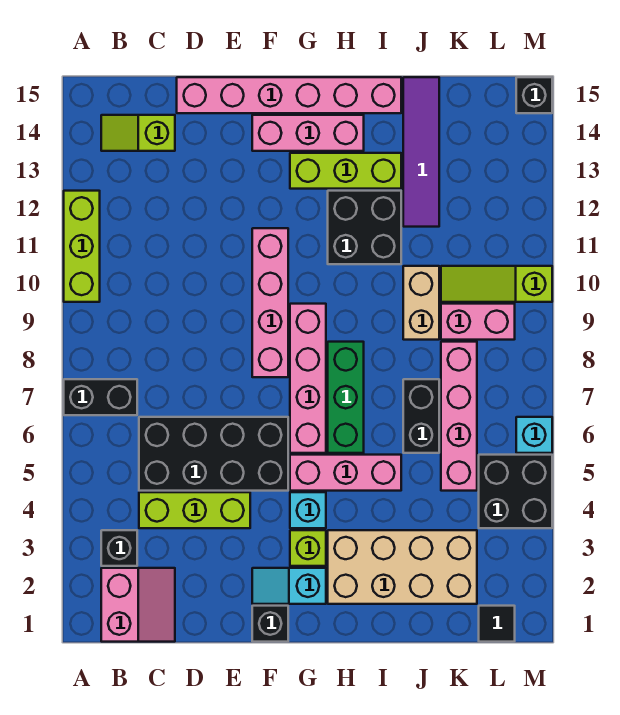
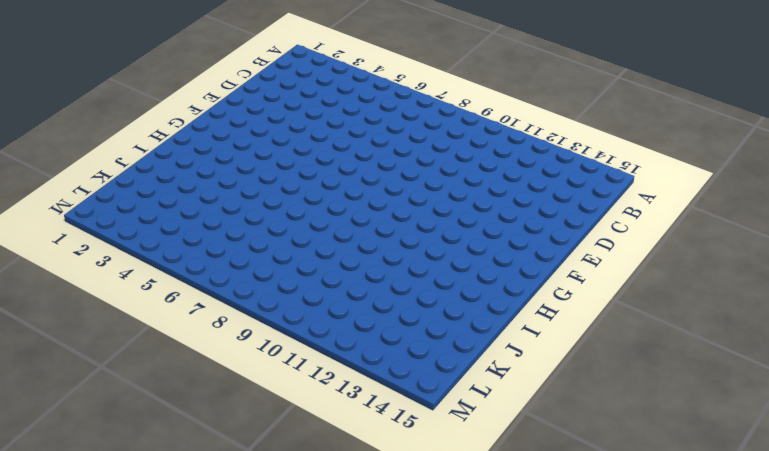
none -> black brick A7:B7 level 1
none -> lime brick A10:A12 level 1
none -> pink slope B1:C2 level 1 top B
none -> black brick B3 level 1

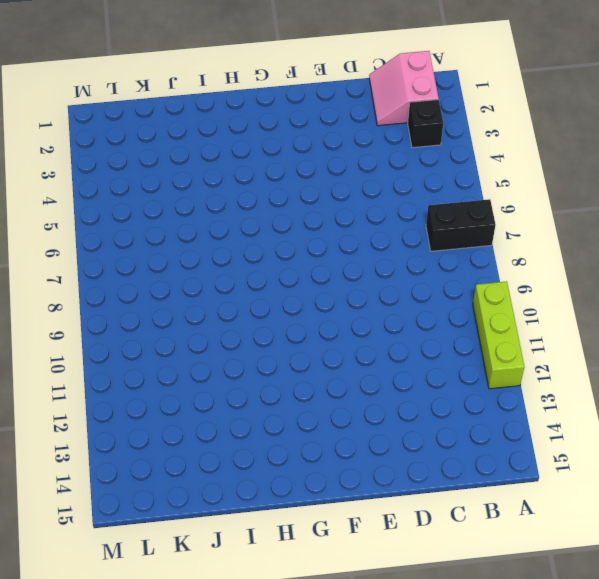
none -> lime slope B14:C14 level 1 top C
none -> lime brick C4:E4 level 1
none -> black brick C5:F6 level 1
none -> pink brick D15:I15 level 1

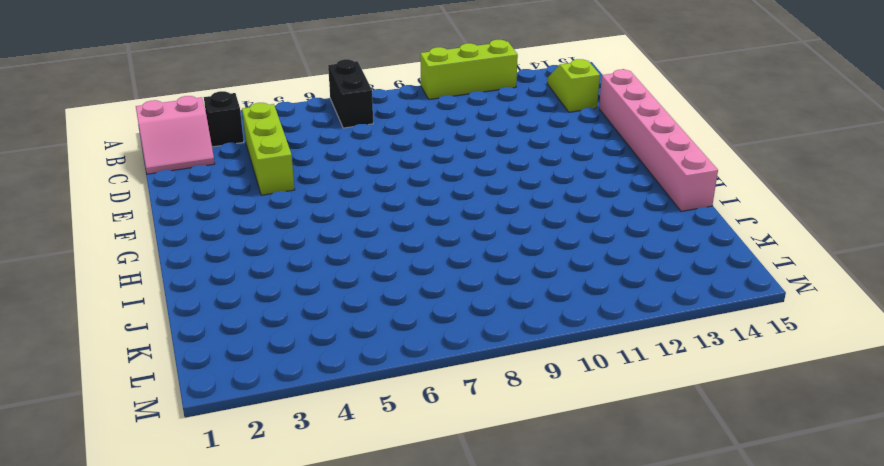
none -> black brick C5:F6 level 1
none -> black brick F1 level 1
none -> cyan slope F2:G2 level 1 top G
none -> pink brick F8:F11 level 1

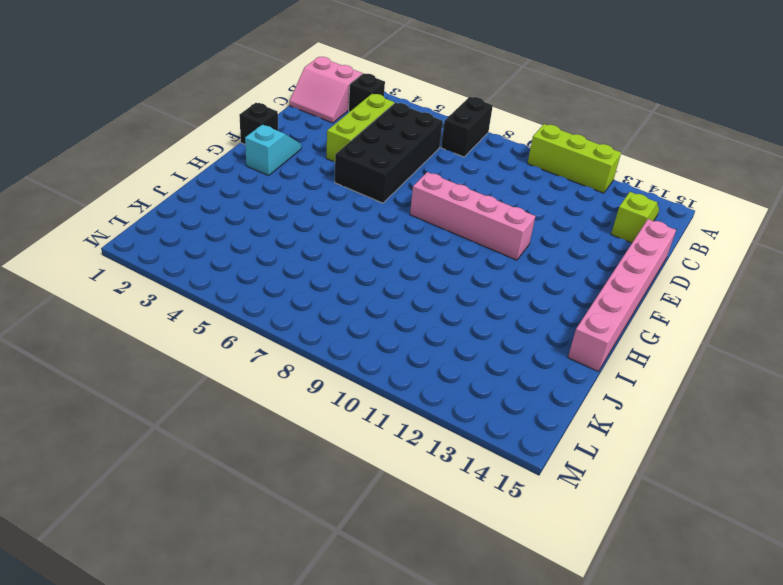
none -> pink brick F14:H14 level 1
none -> lime brick G3 level 1
none -> cyan brick G4 level 1
none -> pink brick G5:I5 level 1

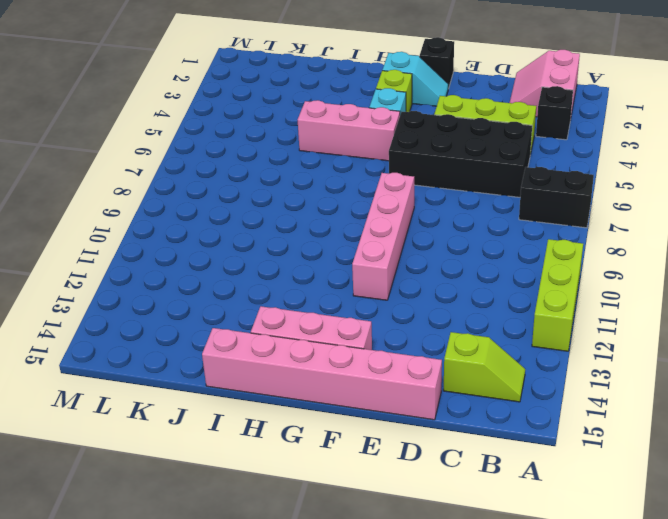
none -> pink brick G6:G9 level 1
none -> lime brick G13:I13 level 1
none -> tan brick H2:K3 level 1
none -> green brick H6:H8 level 1

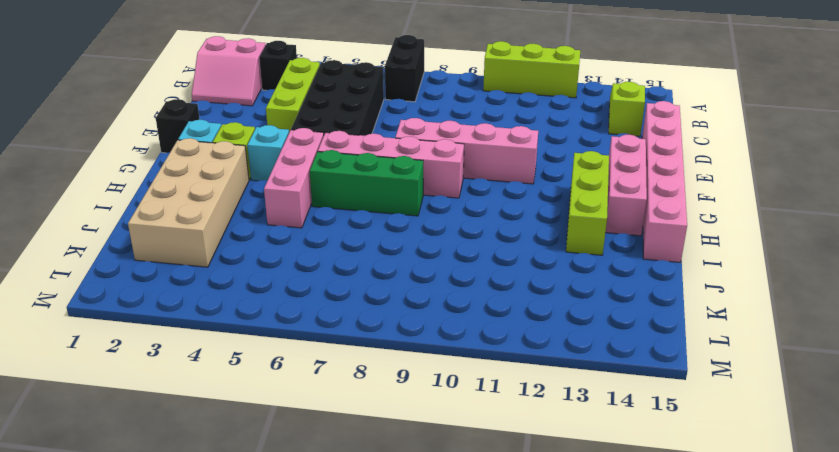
none -> black brick H11:I12 level 1
none -> black brick J6:J7 level 1
none -> tan brick J9:J10 level 1
none -> purple tile J12:J15 level 1

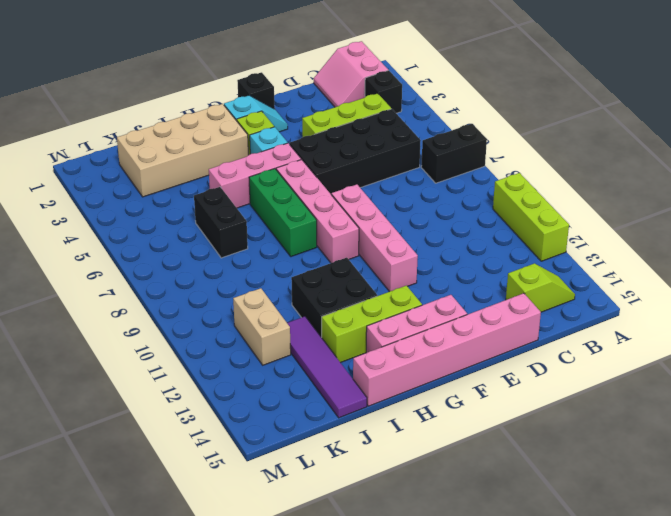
tan brick K11:K12 level 1 -> tan brick J9:J10 level 1
none -> pink brick K5:K8 level 1
none -> pink brick K9:L9 level 1
none -> lime slope K10:M10 level 1 top M
none -> black tile L1 level 1

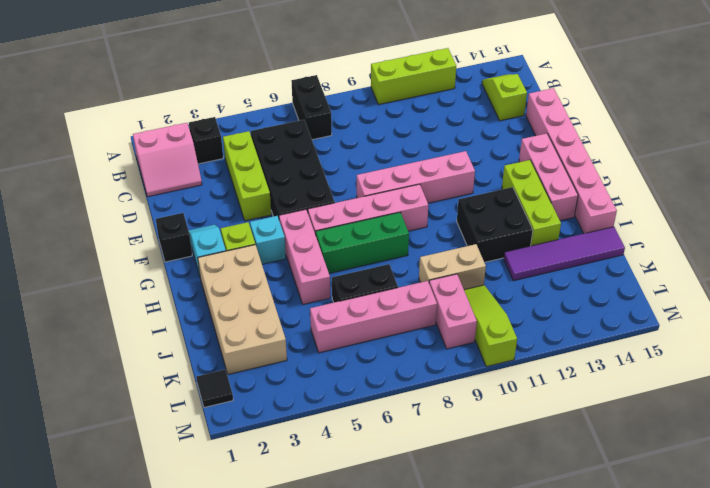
none -> black brick L4:M5 level 1
none -> cyan brick M6 level 1
none -> black brick M15 level 1

